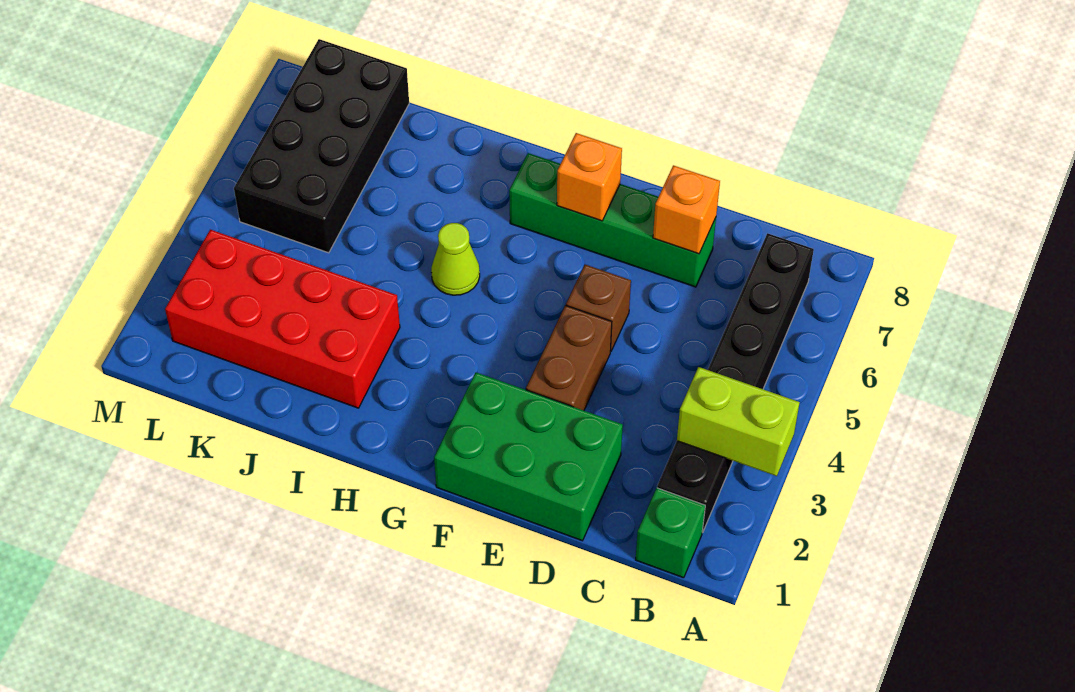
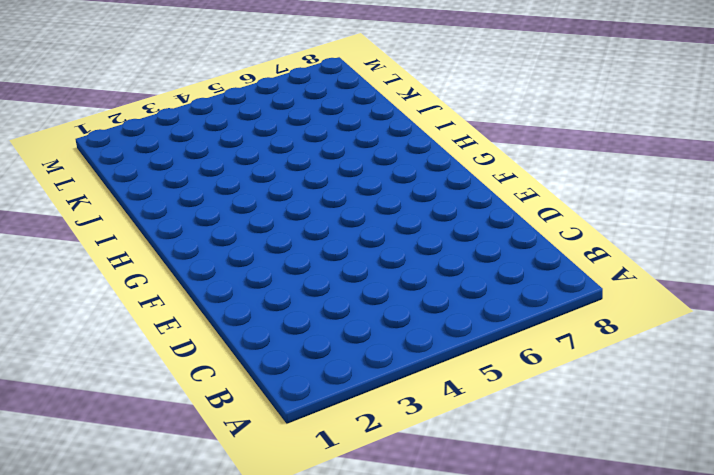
none -> green brick B1 level 1
none -> black brick B2:B7 level 1
none -> green brick D1:F2 level 1

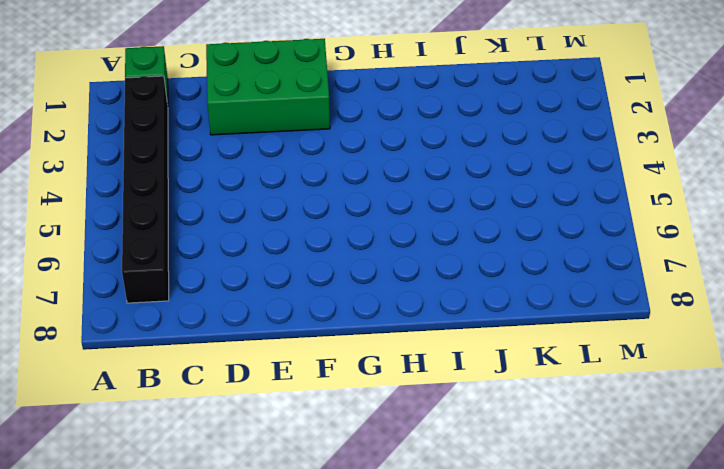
none -> green brick D7:G7 level 1
none -> brown brick E3:E4 level 1
none -> brown brick E5 level 1

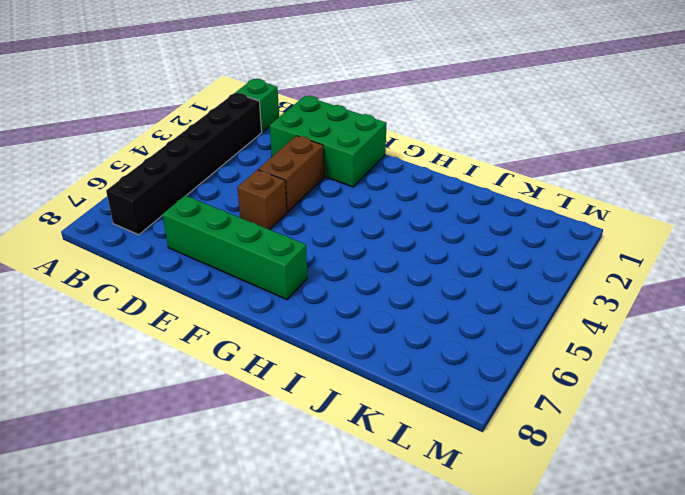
none -> lime cone H5 level 1
none -> red brick I2:L3 level 1
none -> black brick K5:L8 level 1

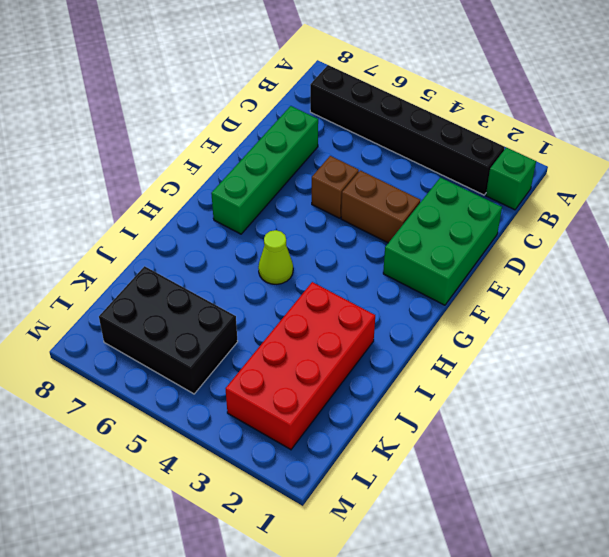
black brick K5:L7 level 1 -> black brick K5:L8 level 1
none -> lime brick A3:B3 level 2
none -> orange brick D7 level 2
none -> orange brick F7 level 2

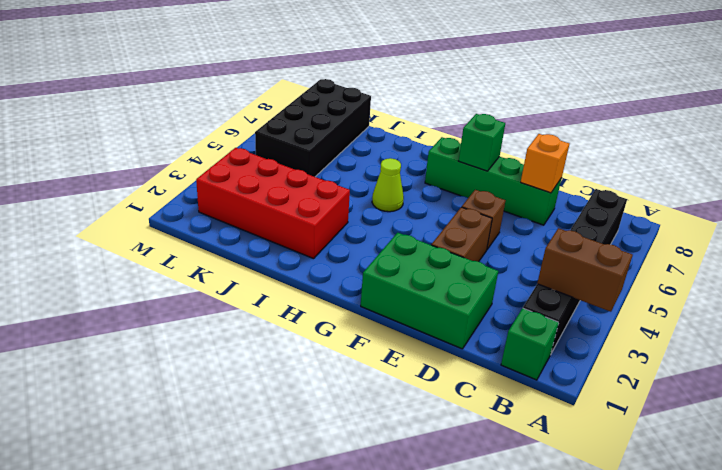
brown brick A3:B3 level 2 -> lime brick A3:B3 level 2
green brick F7 level 2 -> orange brick F7 level 2

